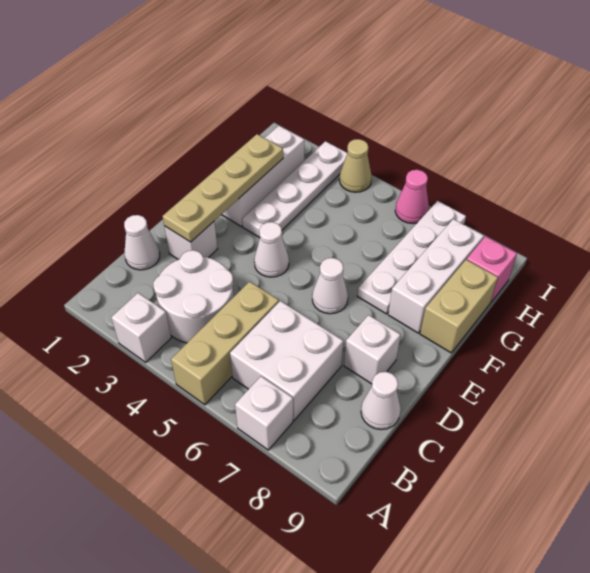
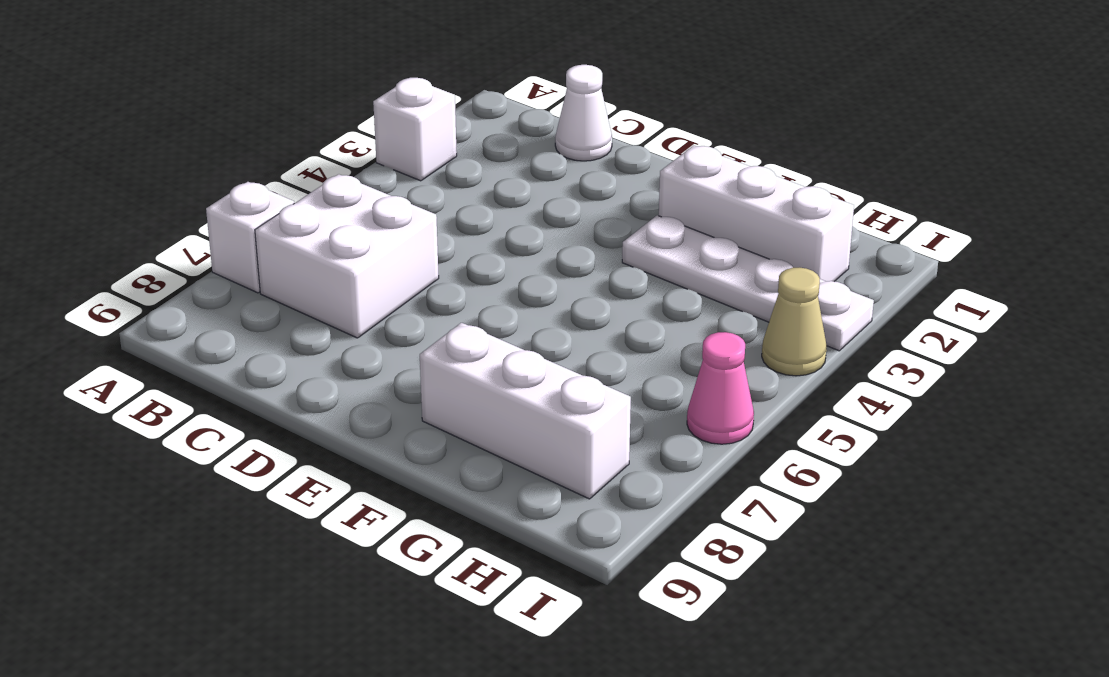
none -> tan brick A5:C5 level 1
none -> white round brick B3:C4 level 1
none -> white cone C9 level 1

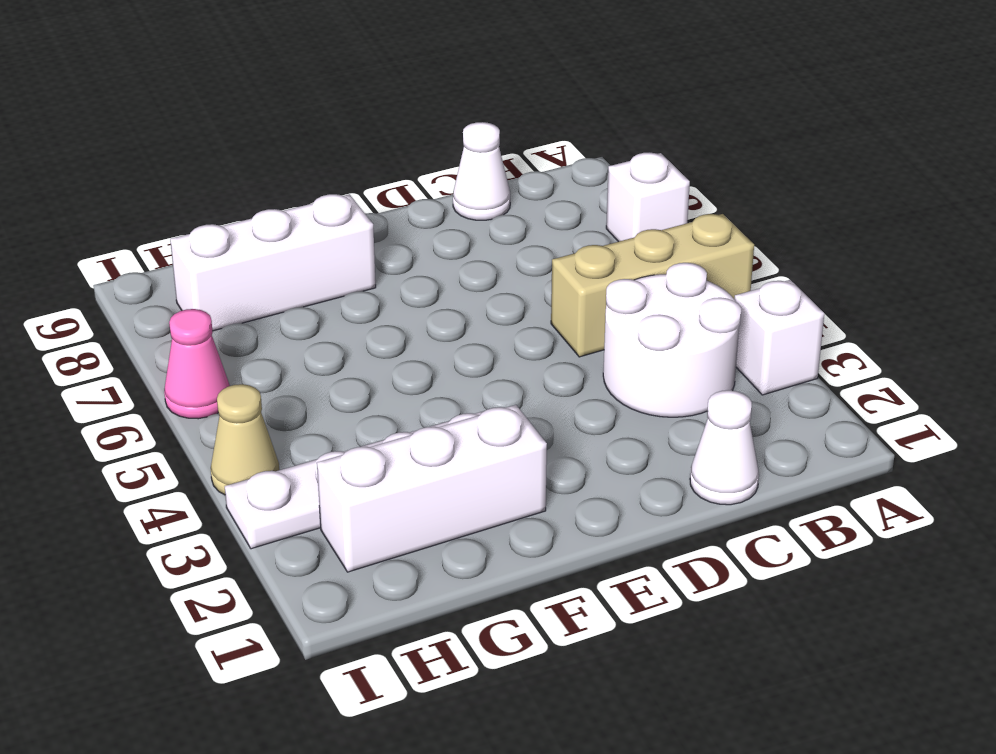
none -> white brick B6:C7 level 1
none -> white brick D2 level 1
none -> white brick D8 level 1

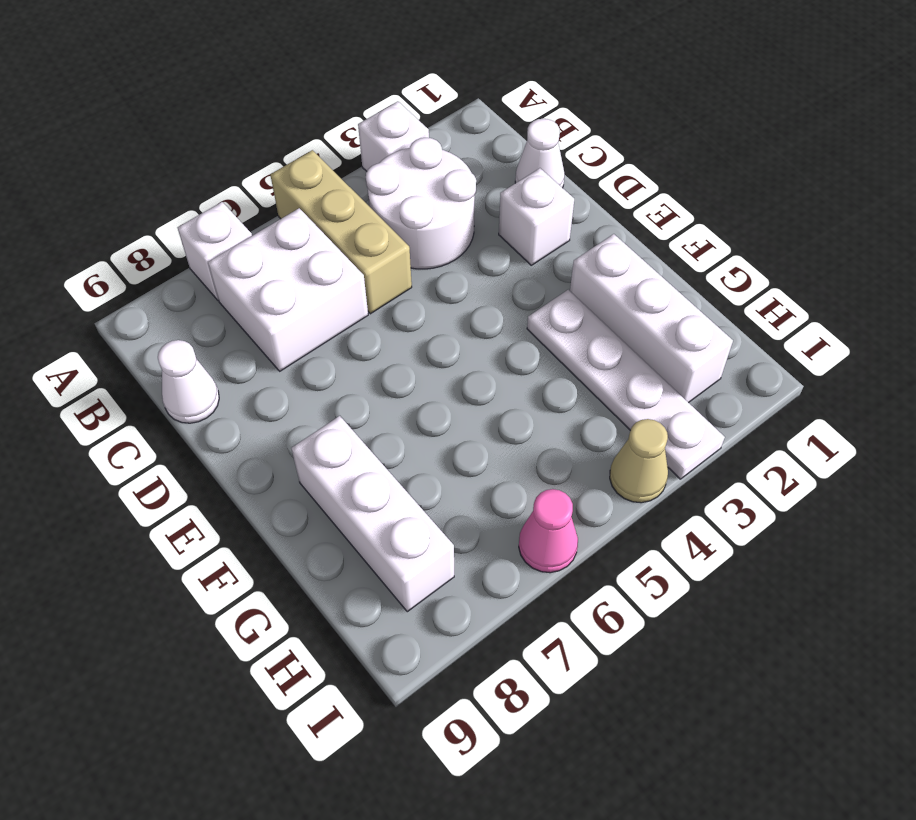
none -> white brick D8 level 1
none -> white cone E4 level 1
none -> white cone E6 level 1

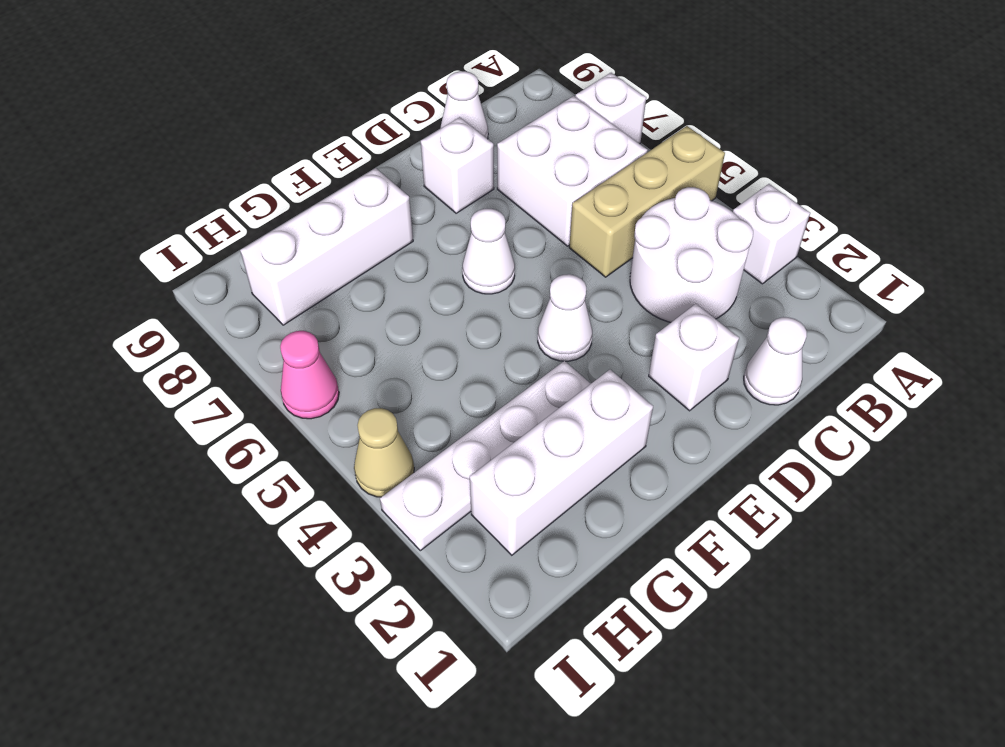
none -> white plate F7:I7 level 1
none -> tan brick F9:G9 level 1
none -> pink brick H9 level 1

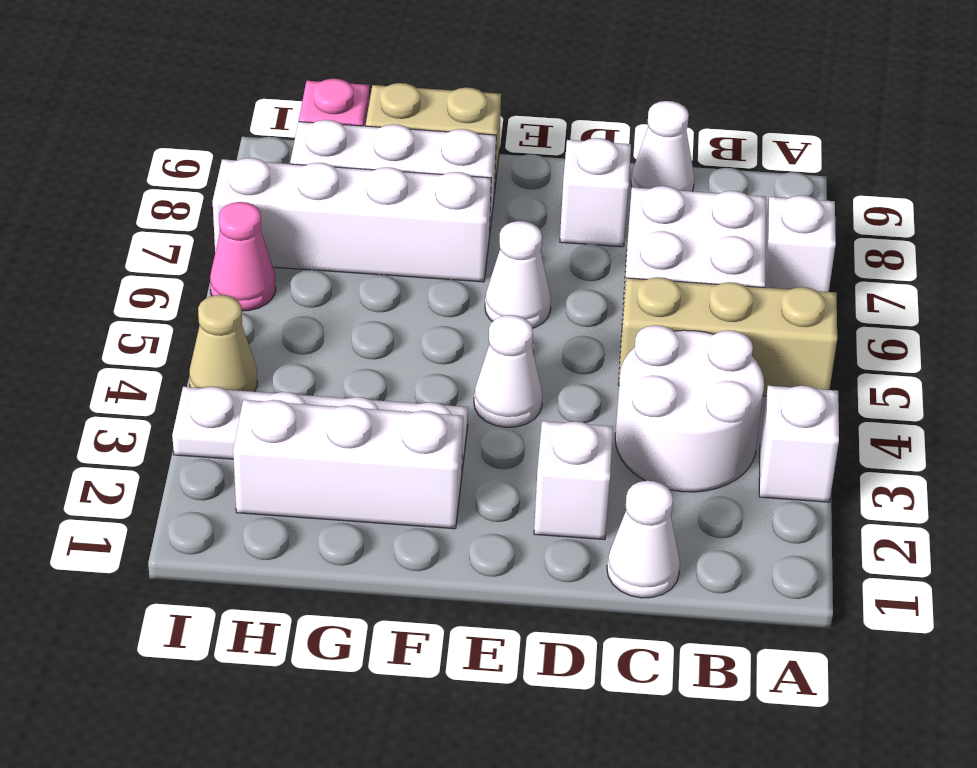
white brick F7:I7 level 1 -> white plate F7:I7 level 1
none -> tan plate D2:G2 level 2

